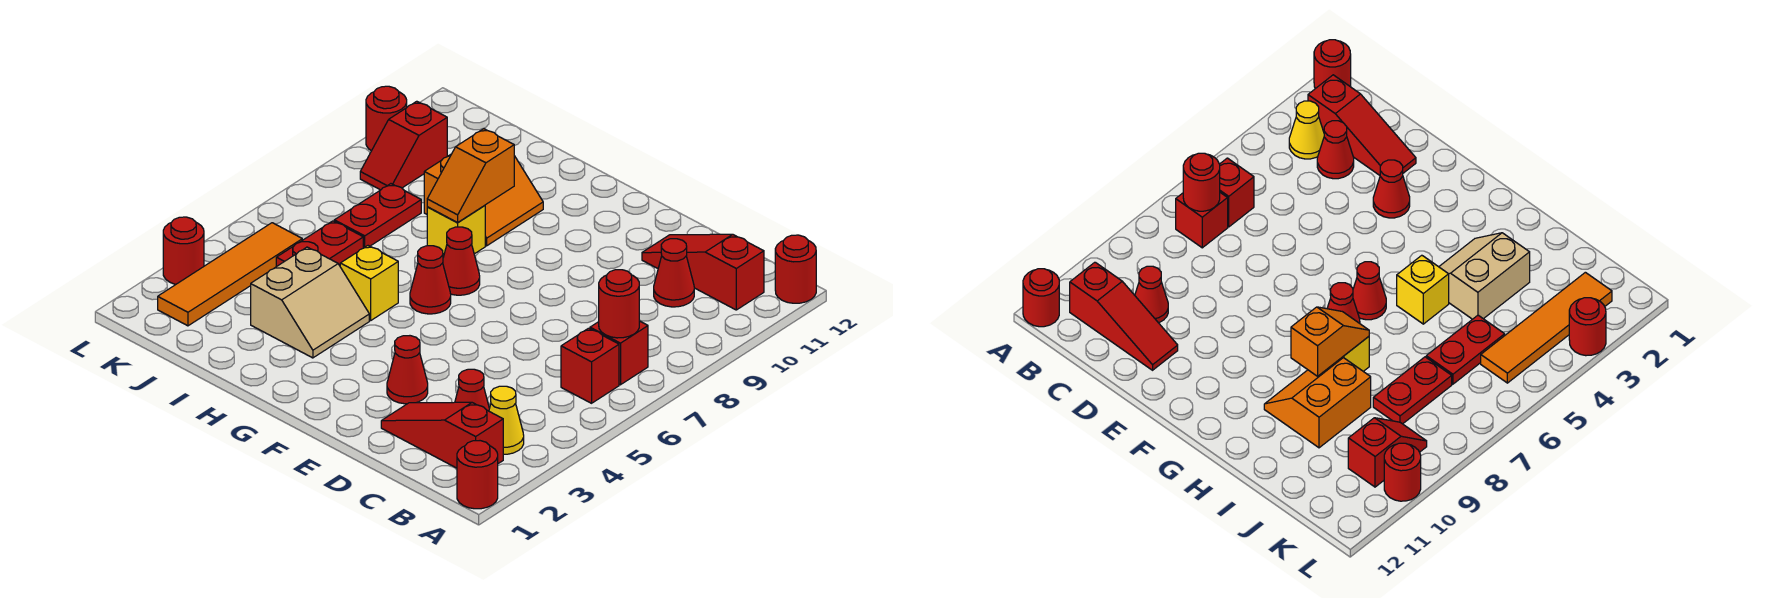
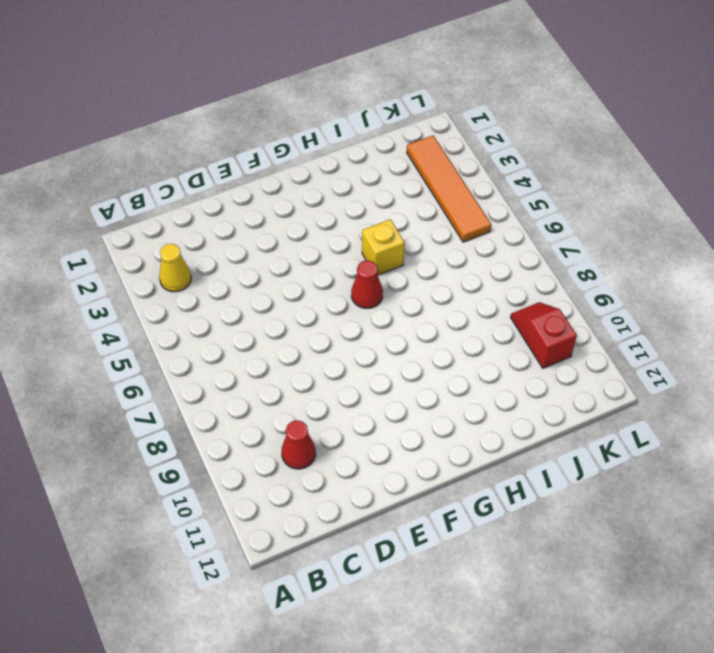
none -> red round brick A1 level 1
none -> red round brick A12 level 1
none -> red slope B2:D2 level 1 top B

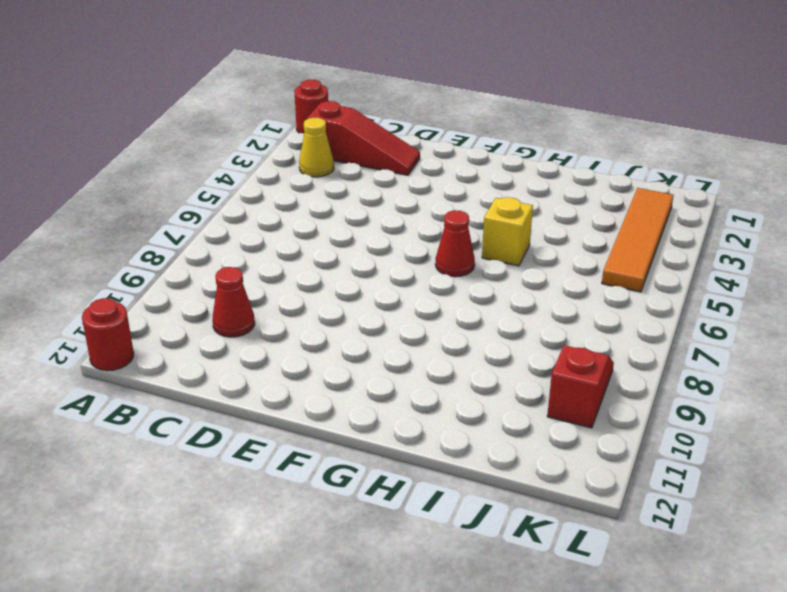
none -> red brick B6 level 1
none -> red brick B7 level 1
none -> red slope B11:D11 level 1 top B

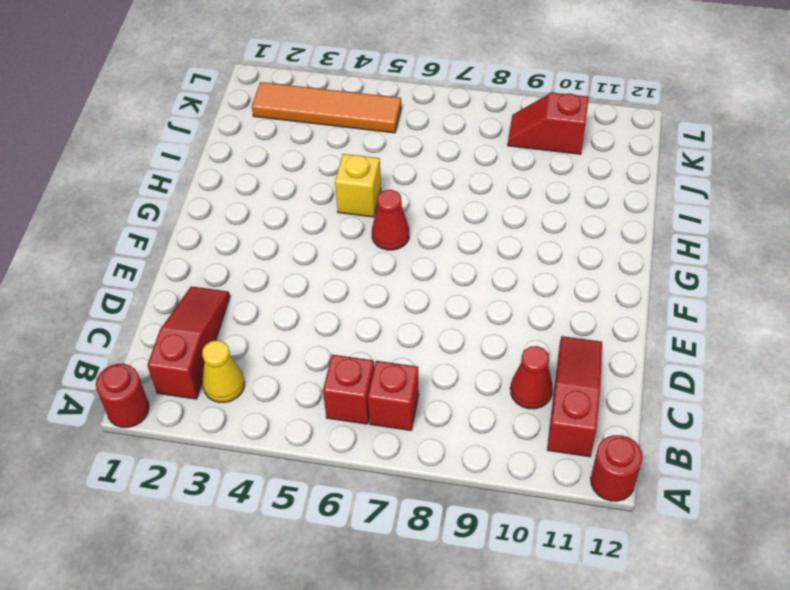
none -> red cone C3 level 1
none -> red cone E3 level 1
none -> red cone G7 level 1

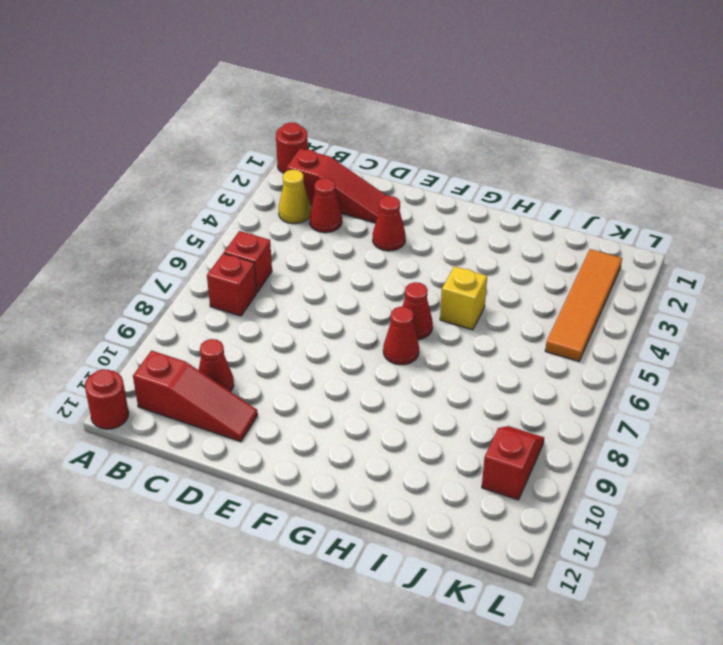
none -> tan slope H3:I4 level 1 top I
none -> yellow brick H8 level 1
none -> orange slope H9:I10 level 1 top I

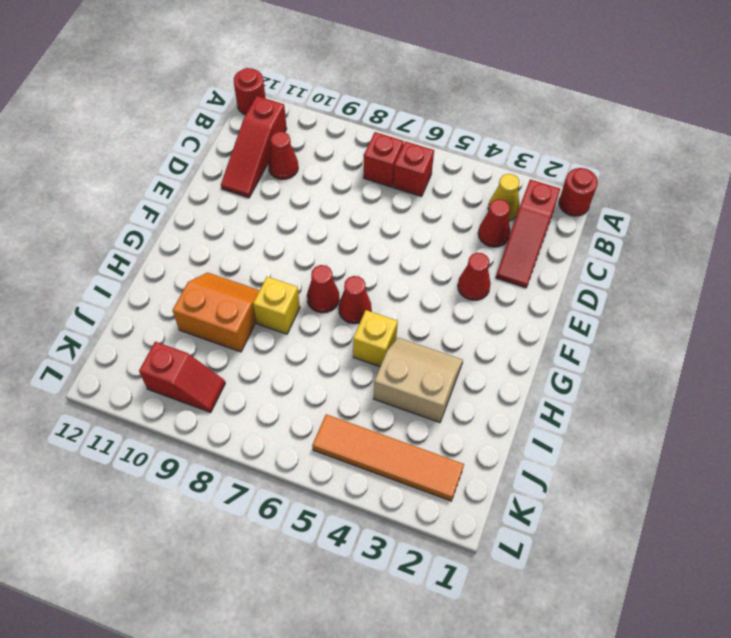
none -> red plate J5:J6 level 1
none -> red plate J7:J8 level 1
none -> red round brick L3 level 1

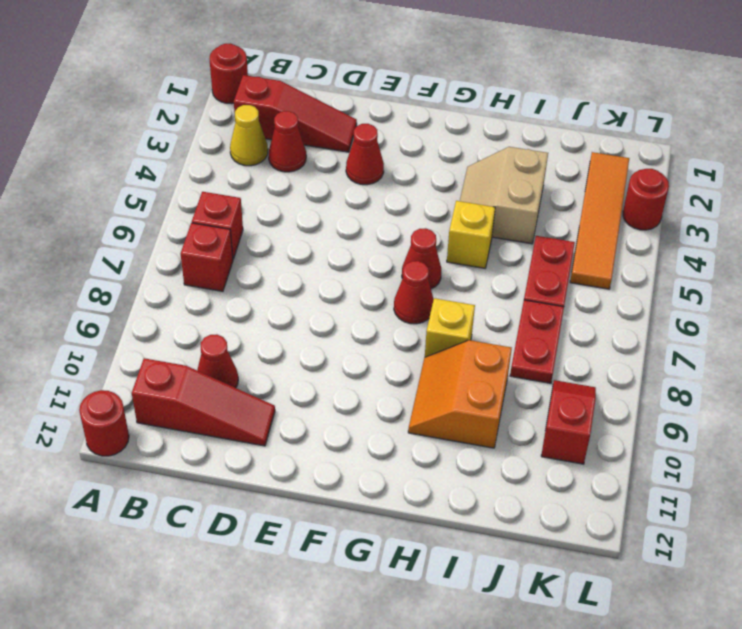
none -> red round brick L10 level 1
none -> red round brick B7 level 2
none -> orange slope H8:H9 level 2 top 9

